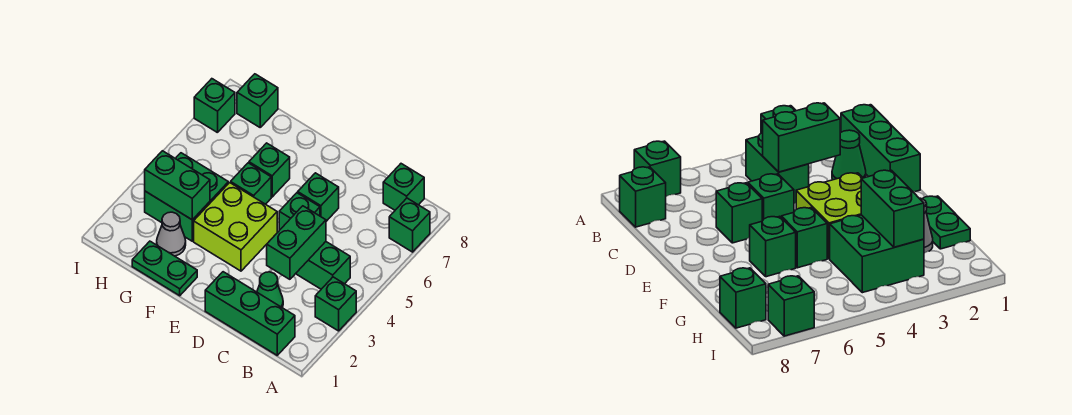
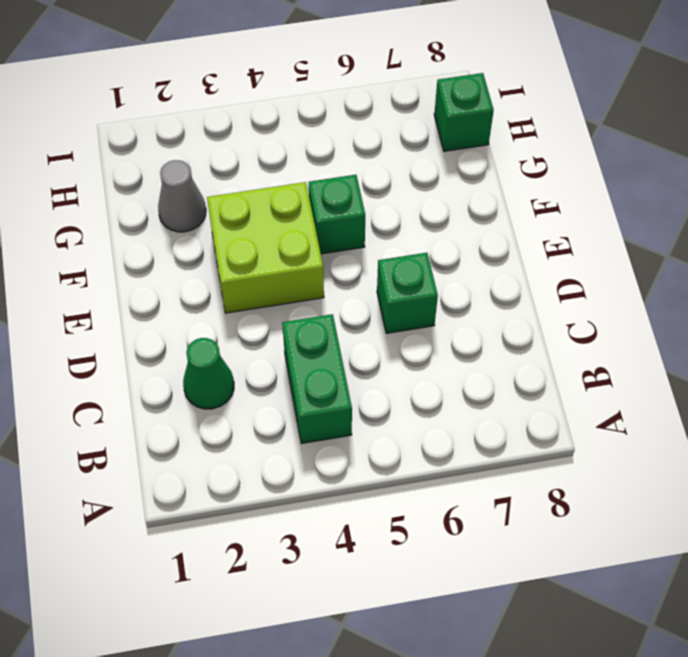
none -> green brick A3 level 1
none -> green brick A7 level 1
none -> green brick B1:D1 level 1

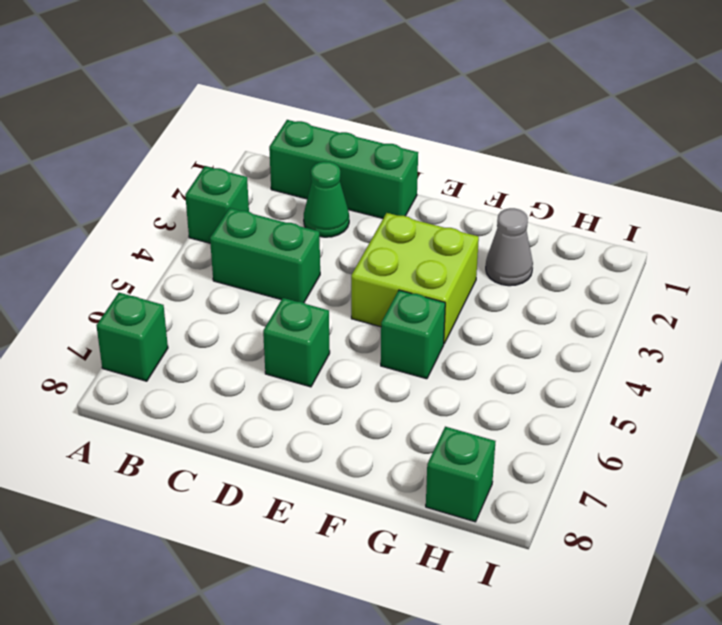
none -> green brick B8 level 1
none -> green brick D5 level 1
none -> green plate F1:G1 level 1

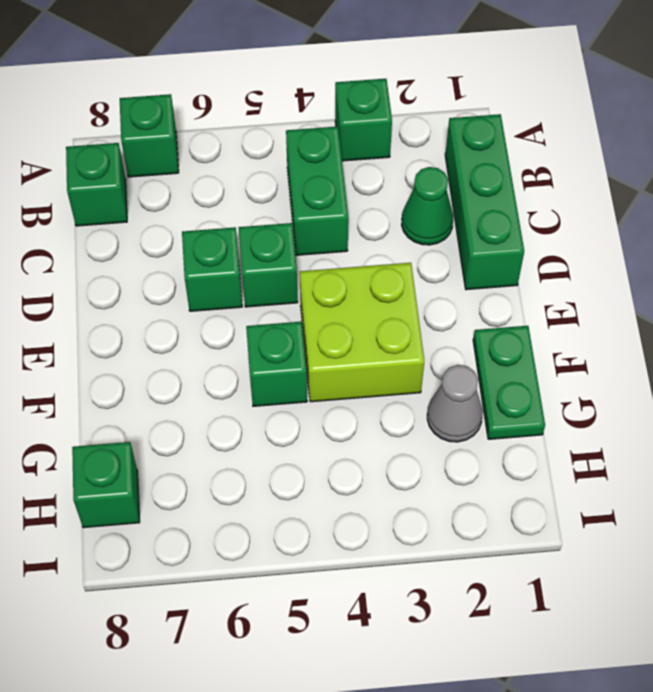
none -> green brick F6 level 1
none -> green brick G3:H4 level 1
none -> green brick I7 level 1

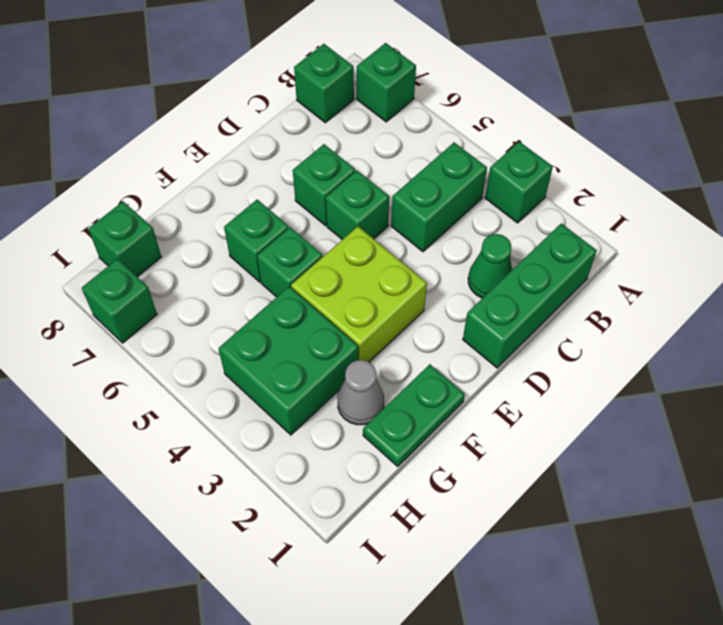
none -> green brick C3:C4 level 2
none -> green brick G3:H3 level 2

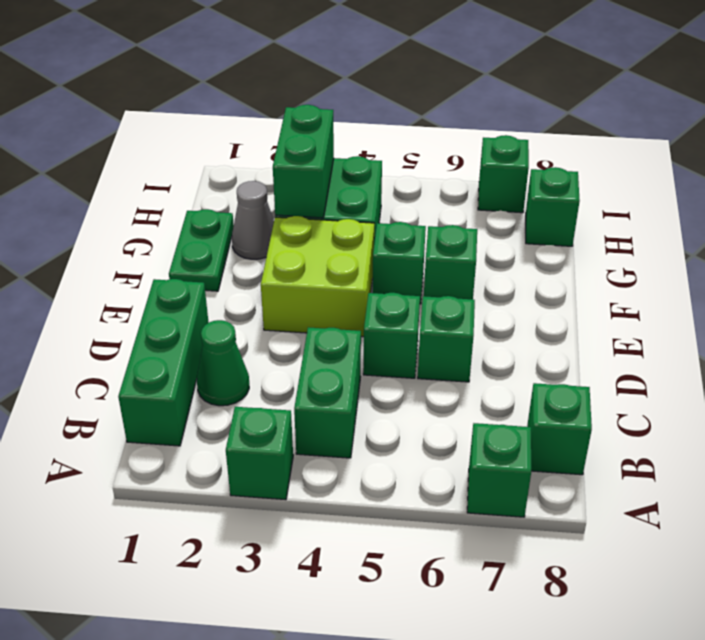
none -> green brick C3:C4 level 2

